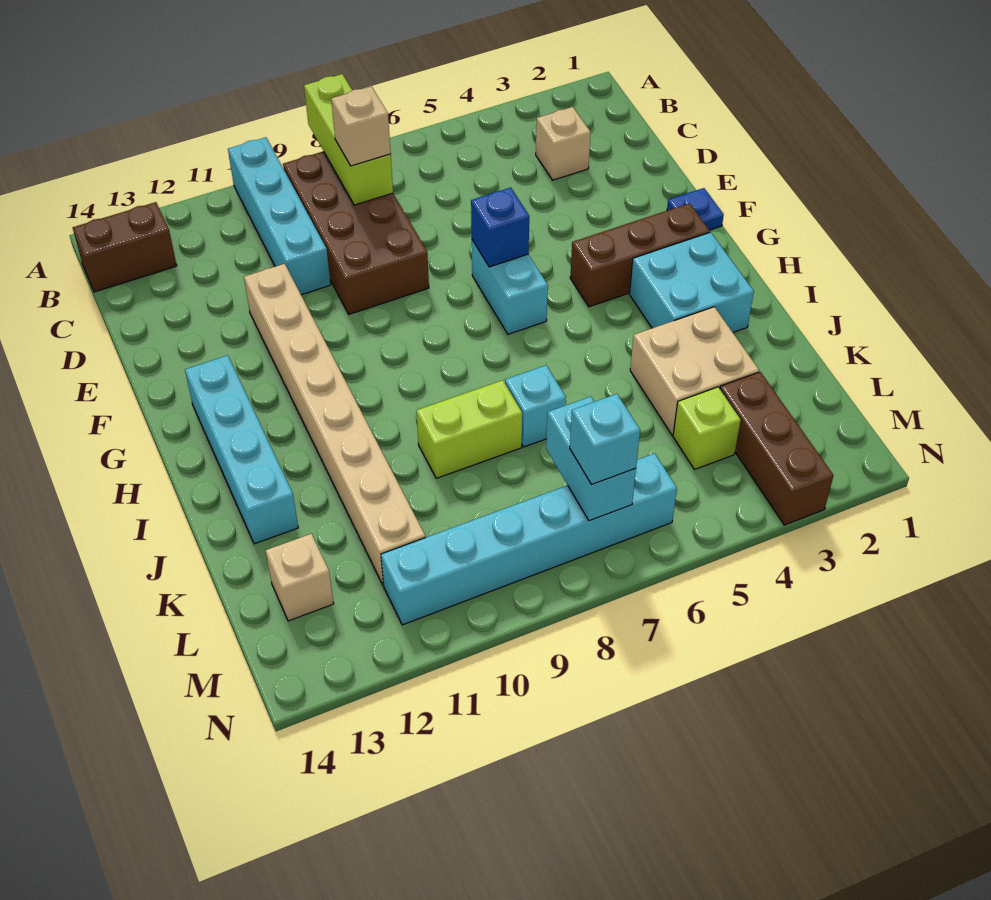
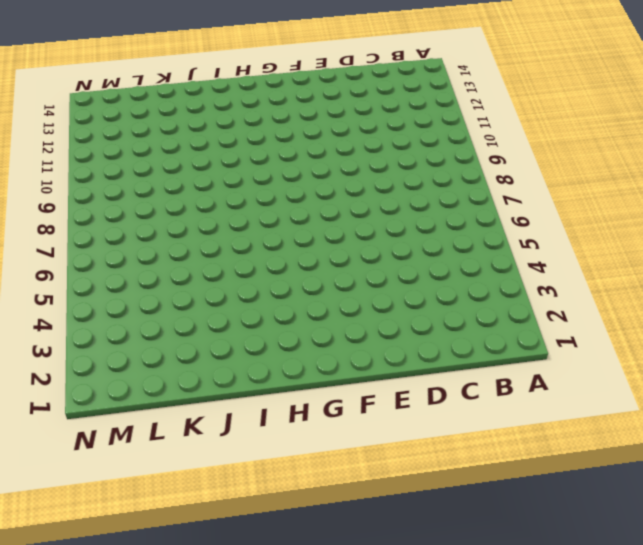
none -> cyan brick A10:D10 level 1
none -> brown brick B8:E9 level 1
none -> brown brick B13:B14 level 1

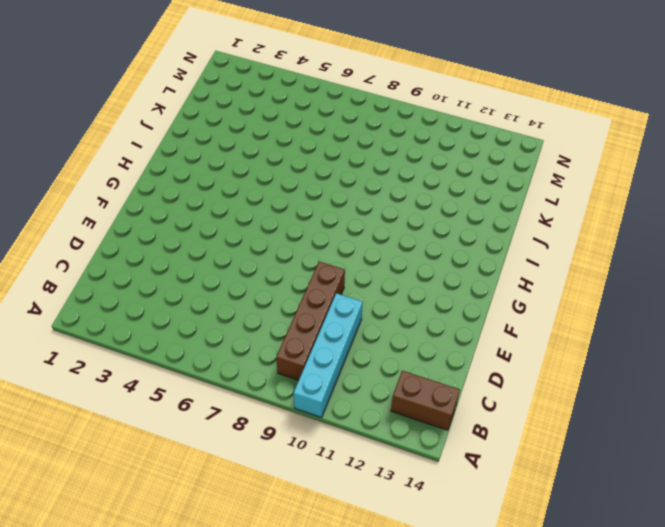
brown brick B9:E9 level 1 -> brown brick B8:E9 level 1
none -> tan brick C3 level 1
none -> tan brick E11:L11 level 1
none -> blue plate F1 level 1

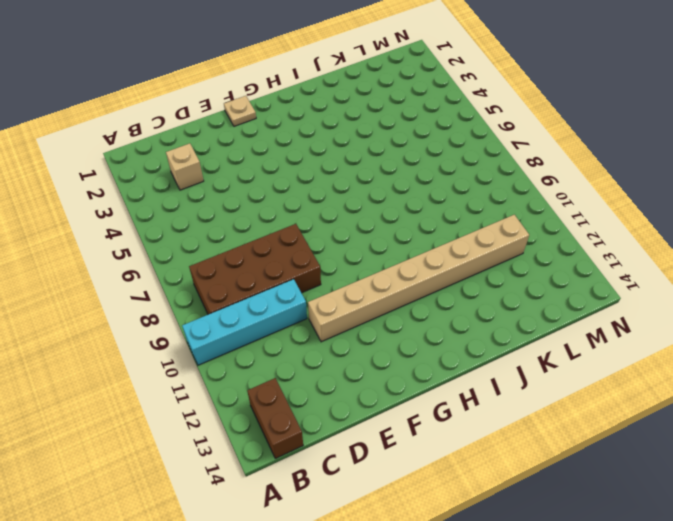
tan plate F1 level 1 -> blue plate F1 level 1
none -> cyan brick F6:G6 level 1
none -> brown brick G2:G4 level 1
none -> cyan brick G13:J13 level 1

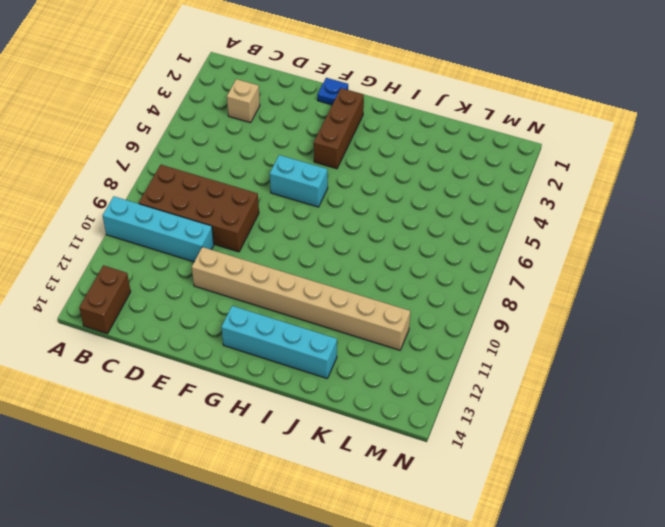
none -> cyan brick H2:I3 level 1
none -> tan brick J3:K4 level 1
none -> cyan brick J7 level 1

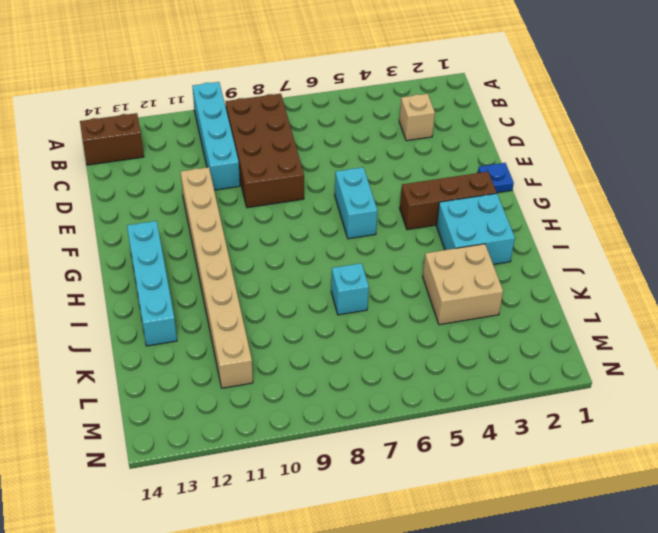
none -> lime brick J8:J9 level 1
none -> brown brick L3:N3 level 1
none -> lime brick L4 level 1

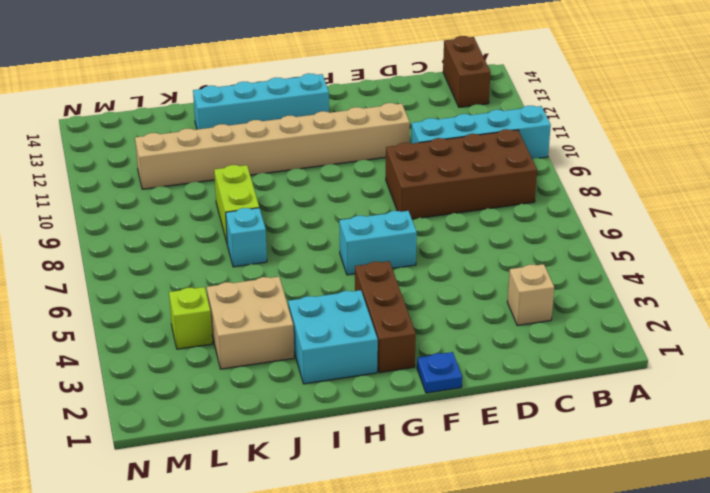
none -> brown brick L3:N3 level 1
none -> tan brick L13 level 1
none -> cyan brick M6:M11 level 1

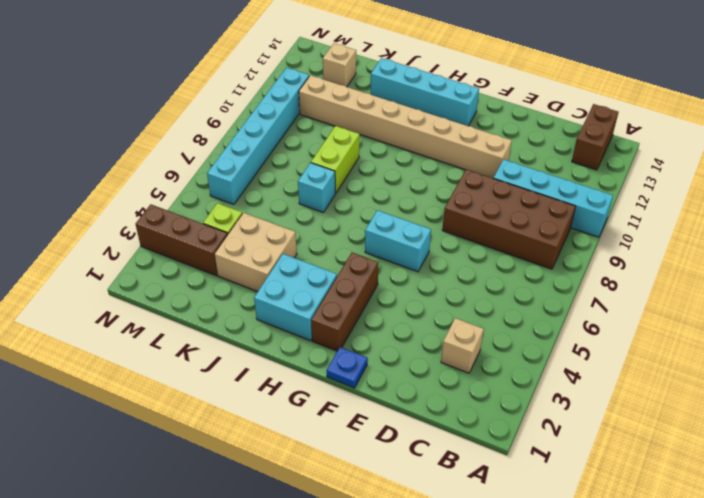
none -> lime brick A8:C8 level 2
none -> blue brick F6 level 2
none -> cyan brick L7:M7 level 2

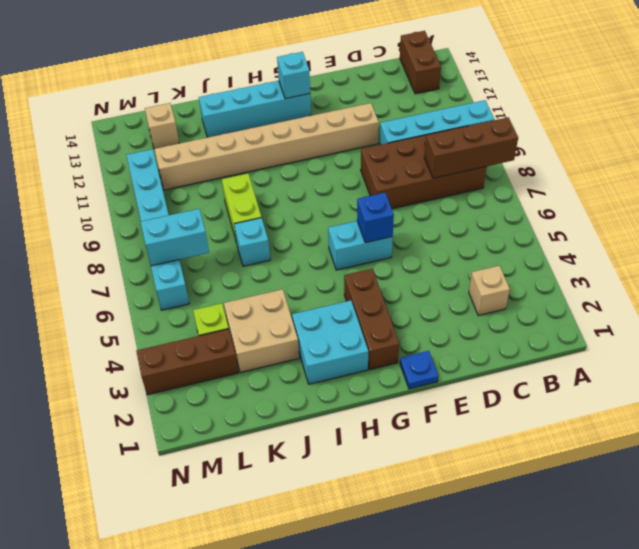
brown brick A8:C8 level 2 -> lime brick A8:C8 level 2
cyan brick G13 level 2 -> cyan brick M7 level 3
none -> tan brick C8 level 3

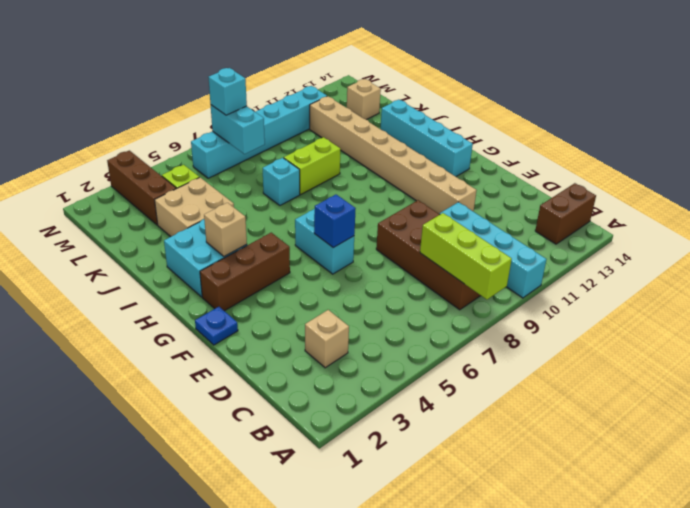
tan brick H3 level 2 -> tan brick C8 level 3

